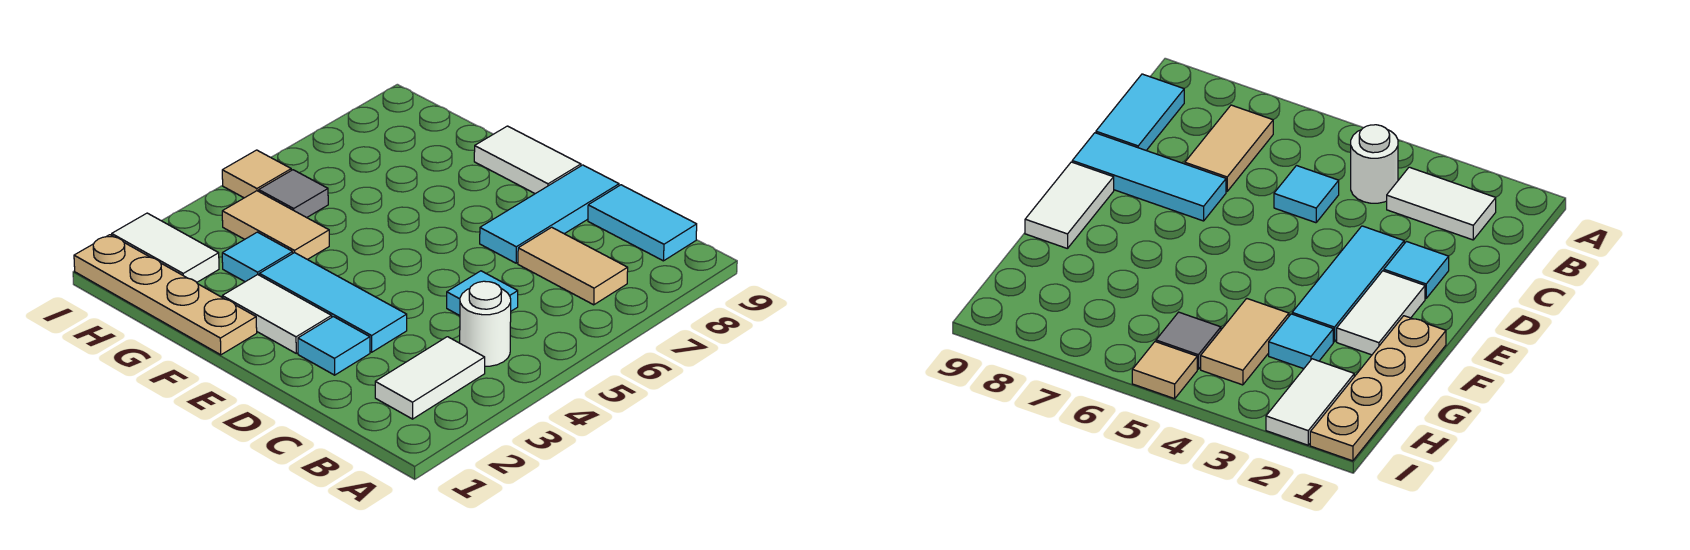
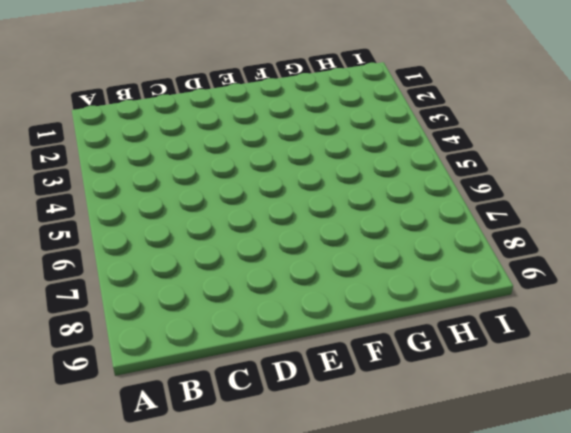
none -> white tile B2:B3 level 1
none -> white round brick B4 level 1
none -> tan tile B7:C7 level 1

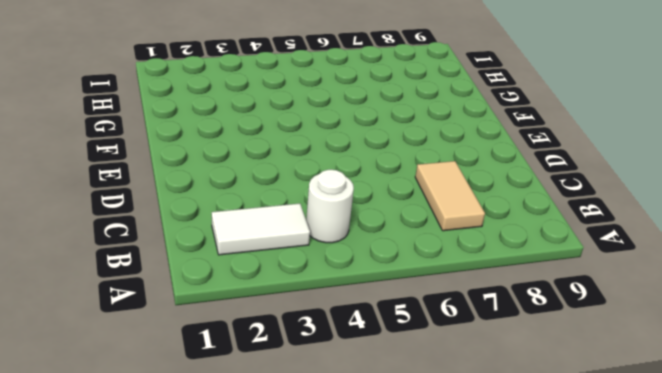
none -> cyan tile B9:C9 level 1
none -> cyan tile C5 level 1
none -> cyan tile D2 level 1

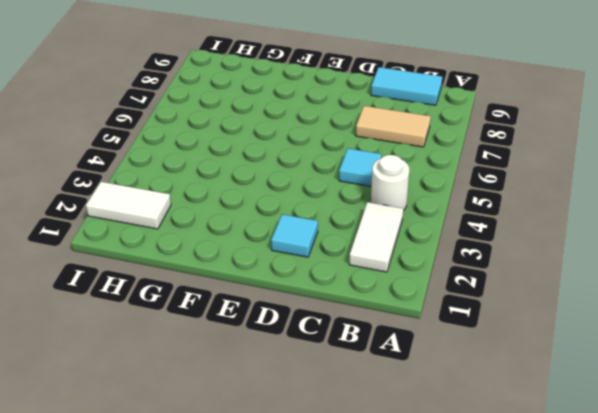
none -> cyan tile D3:F3 level 1
none -> cyan tile D7:D9 level 1
none -> white tile E2:F2 level 1

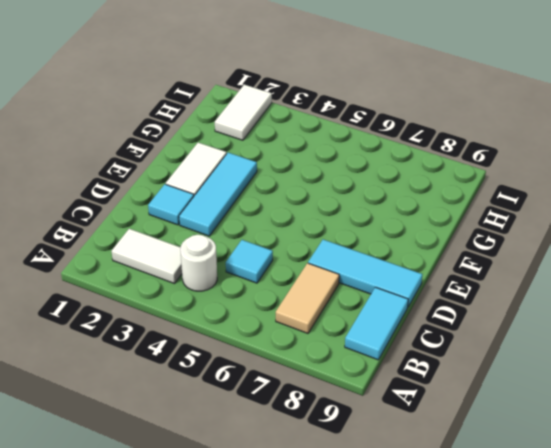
none -> white tile E9:F9 level 1
none -> tan plate F1:I1 level 1
none -> cyan tile G3 level 1

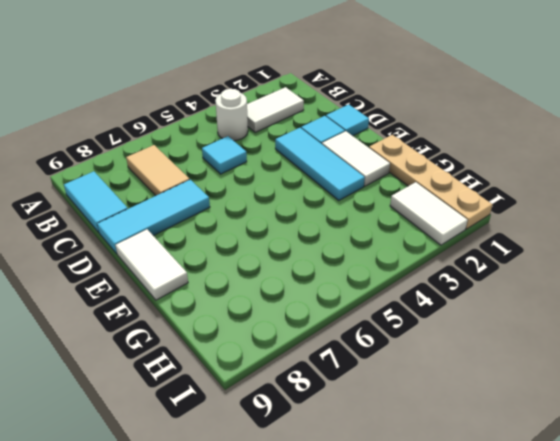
cyan tile D1 level 1 -> cyan tile G3 level 1
none -> tan tile G4:H4 level 1
none -> grey tile H5 level 1
none -> tan tile I5 level 1

